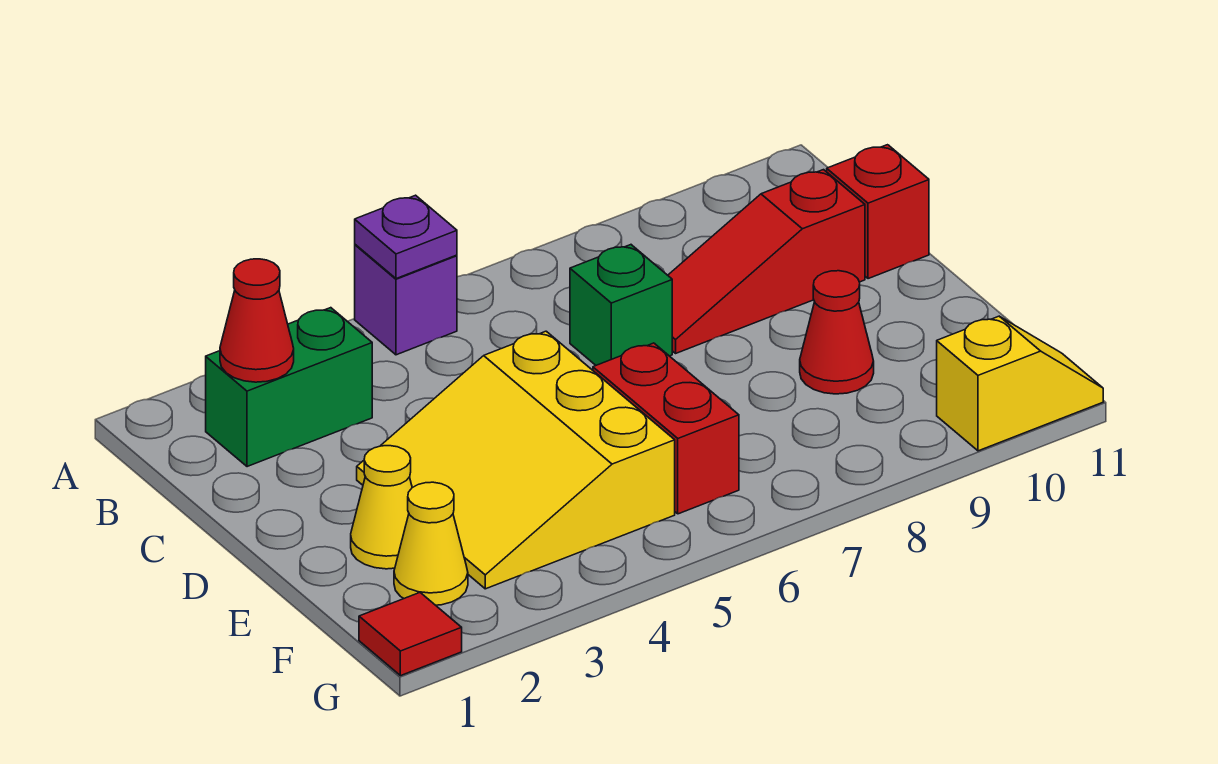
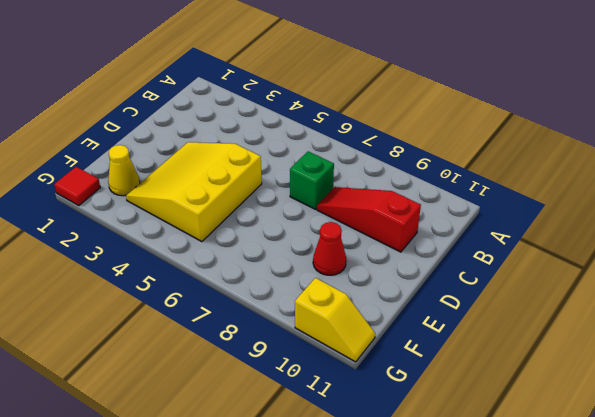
none -> purple brick A5 level 1
none -> green brick B2:B3 level 1
none -> red brick C11 level 1

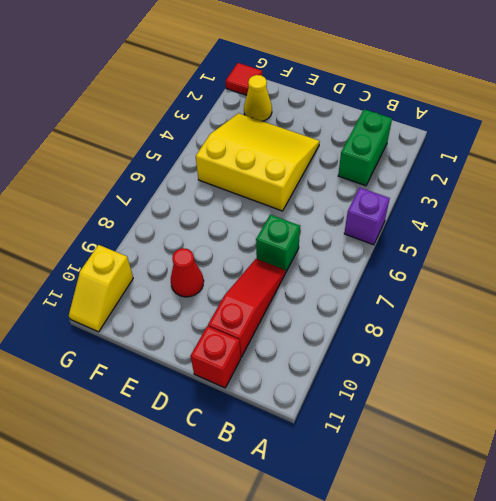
none -> yellow cone E2 level 1
none -> red brick E6:F6 level 1
none -> purple plate A5 level 2

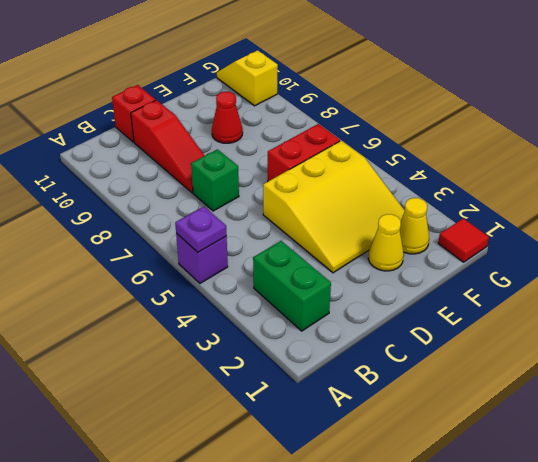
none -> red cone B2 level 2

